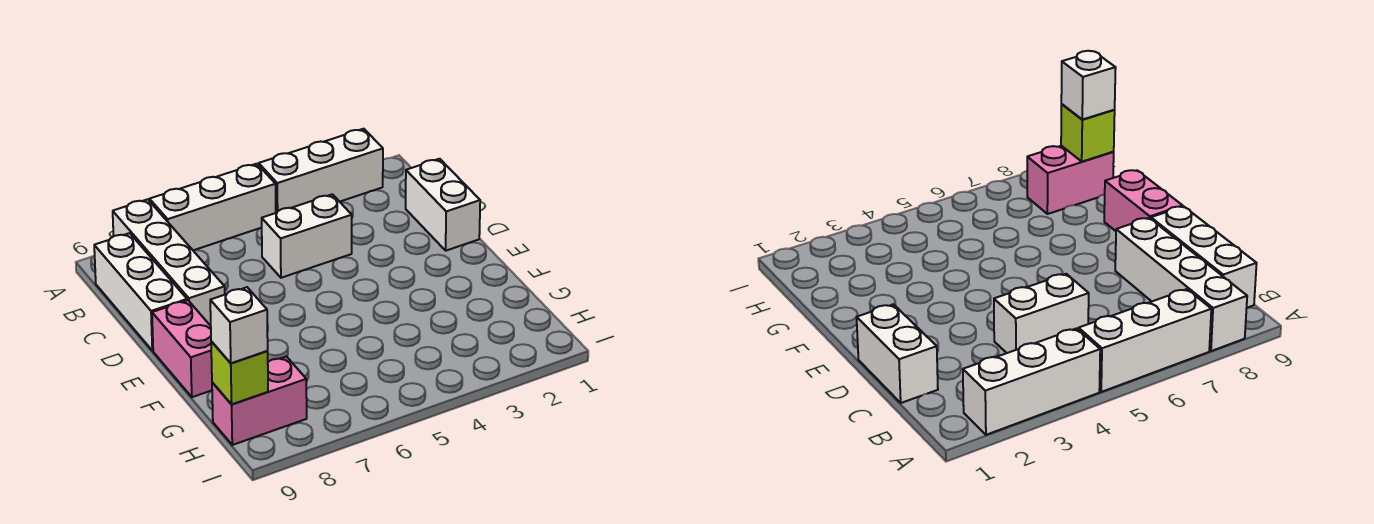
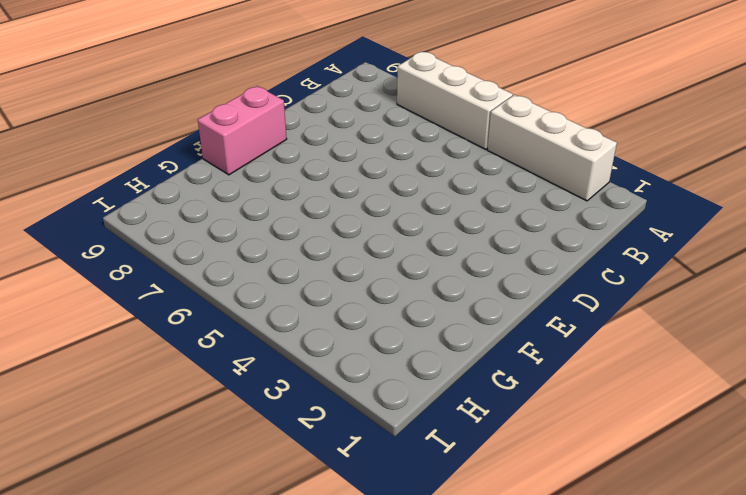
none -> white brick A8:D8 level 1
none -> white brick B9:D9 level 1

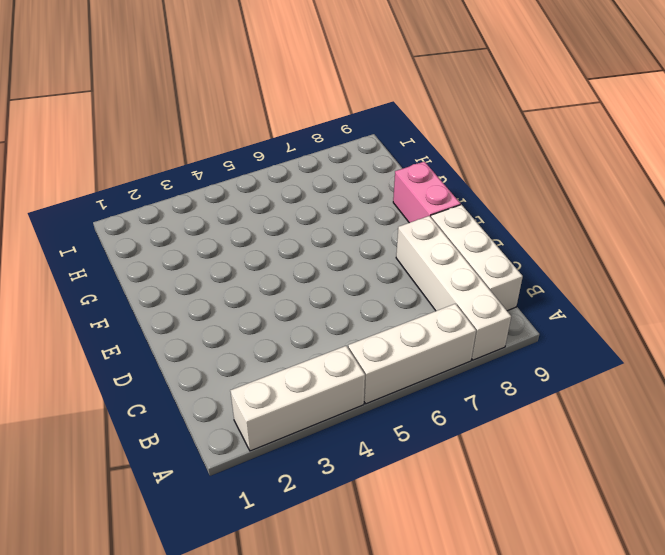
none -> white brick C1:D1 level 1
none -> white brick C4:C5 level 1

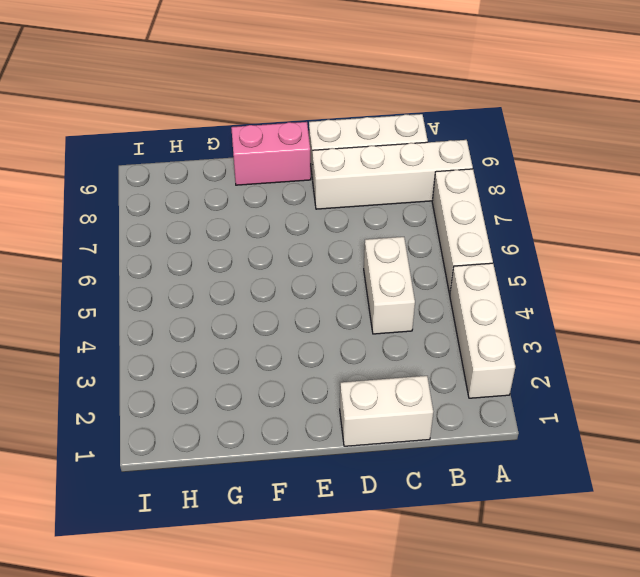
none -> pink brick H8:H9 level 1
none -> lime brick H9 level 2

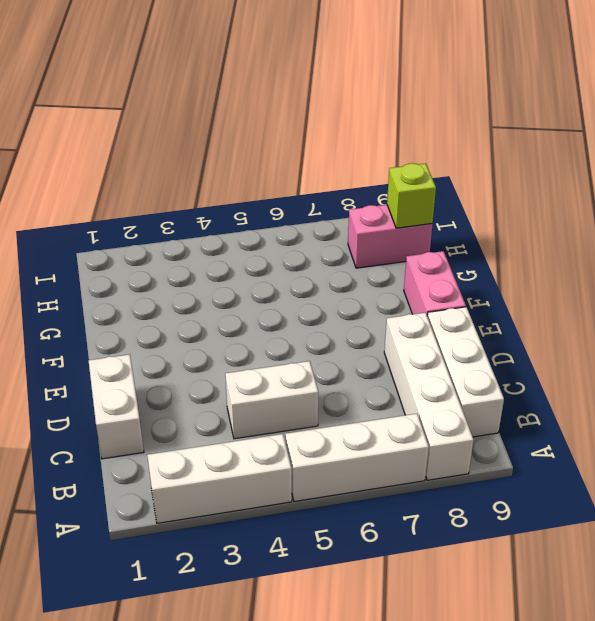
none -> white brick H9 level 3

